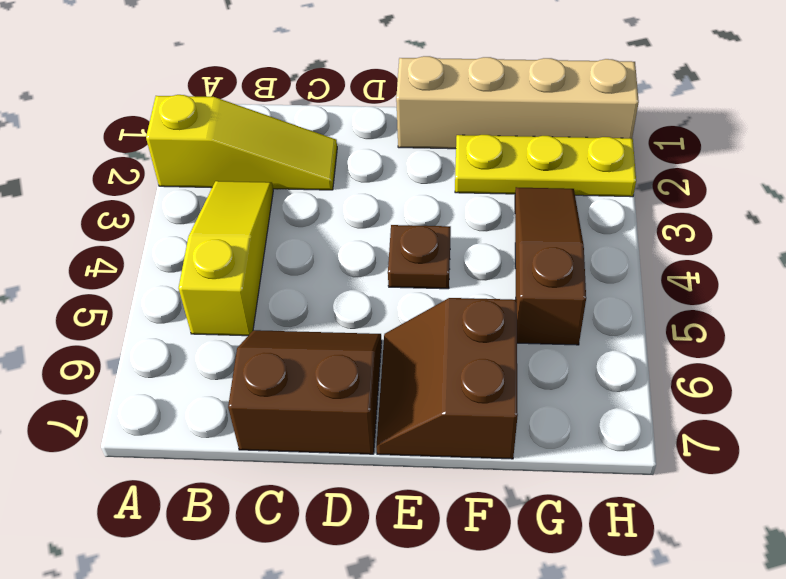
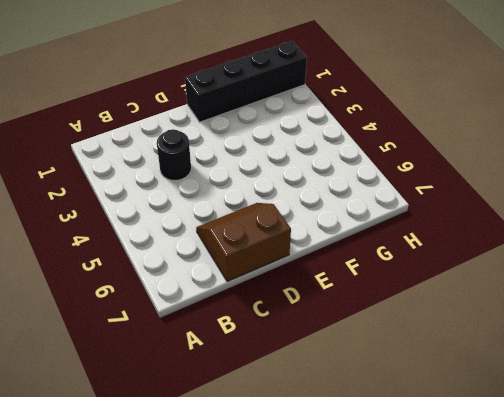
black round brick C3 level 1 -> none
black brick E1:H1 level 1 -> tan brick E1:H1 level 1
none -> yellow slope A2:C2 level 1 top A
none -> yellow slope B3:B5 level 1 top 5

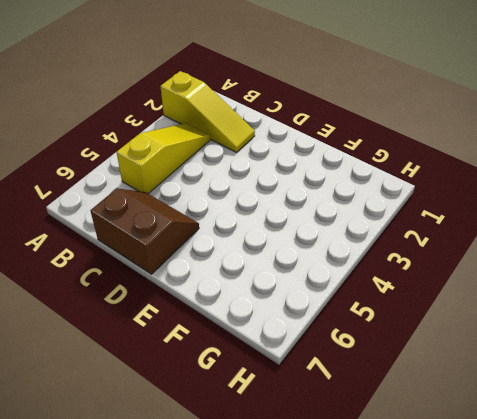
none -> tan brick E1:H1 level 1
none -> brown plate E4 level 1

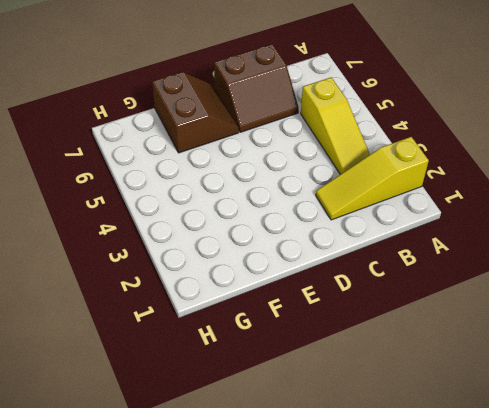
none -> tan brick E1:H1 level 1
none -> brown plate E4 level 1

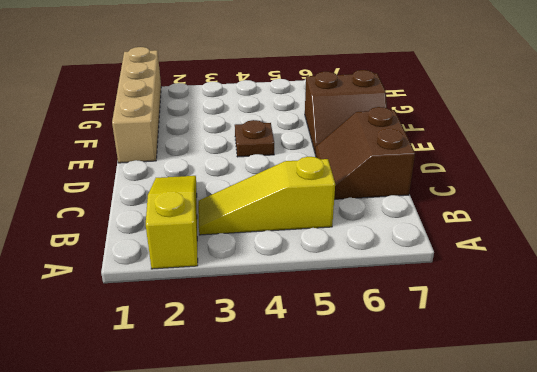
none -> yellow plate F2:H2 level 1
none -> brown slope G3:G5 level 1 top 5

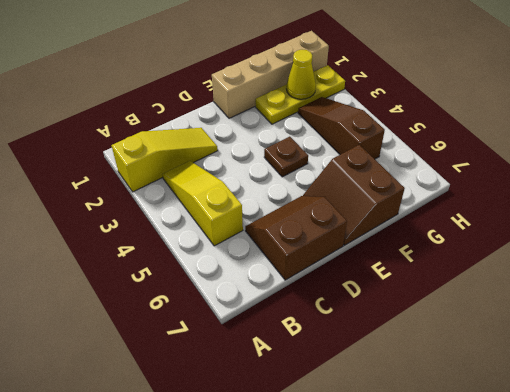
yellow cone G2 level 2 -> none

